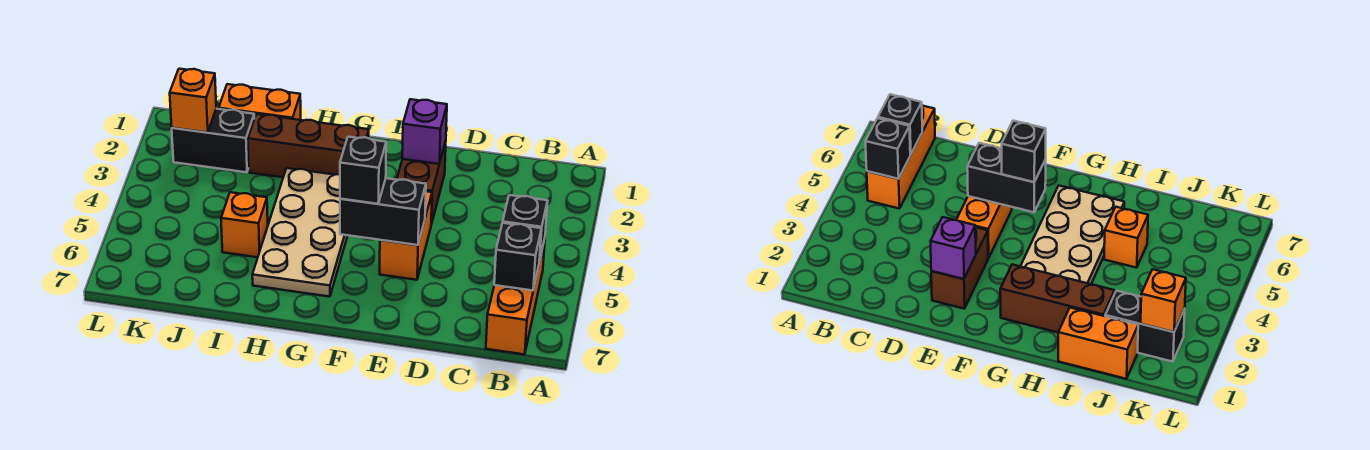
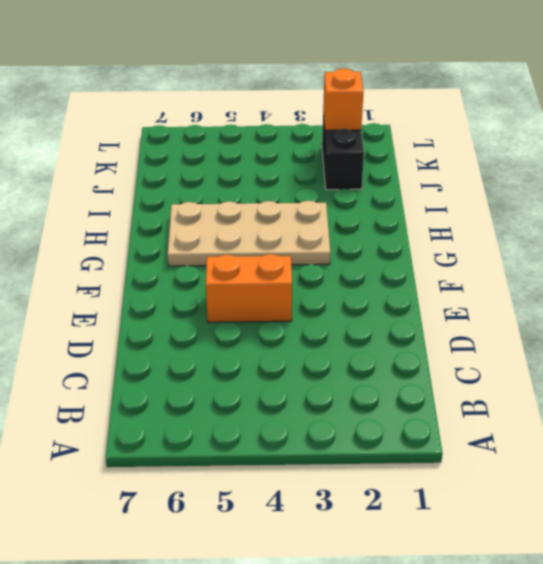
none -> orange brick B5:B7 level 1
none -> brown brick E2:E3 level 1
none -> brown brick G2:I2 level 1

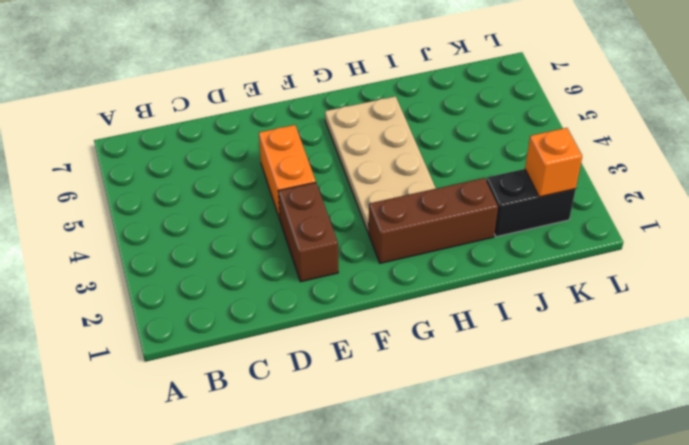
none -> orange brick B5:B7 level 1
none -> orange brick I1:J1 level 1
none -> orange brick I5 level 1

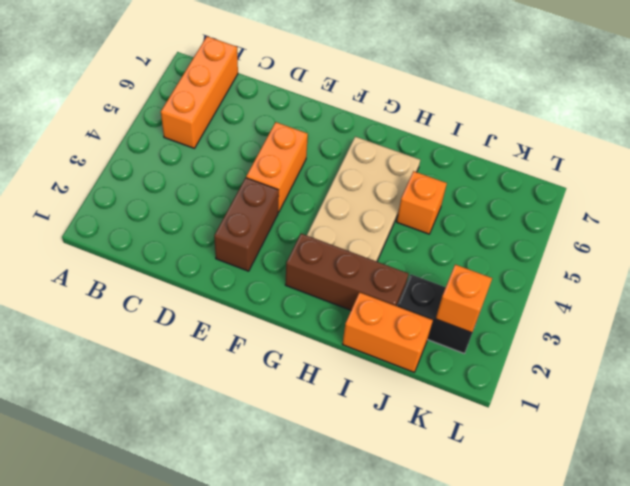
none -> black brick B5 level 2
none -> black brick B6 level 2
none -> purple brick E2 level 2

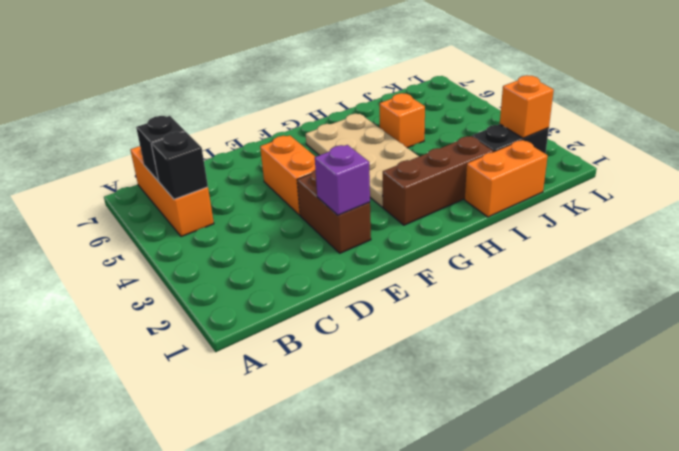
none -> black brick E5:F5 level 2
none -> black brick F5 level 3

